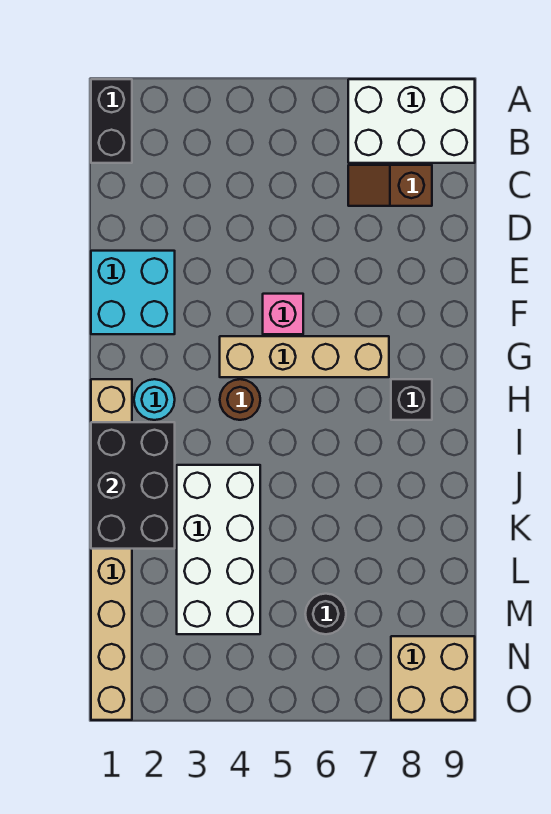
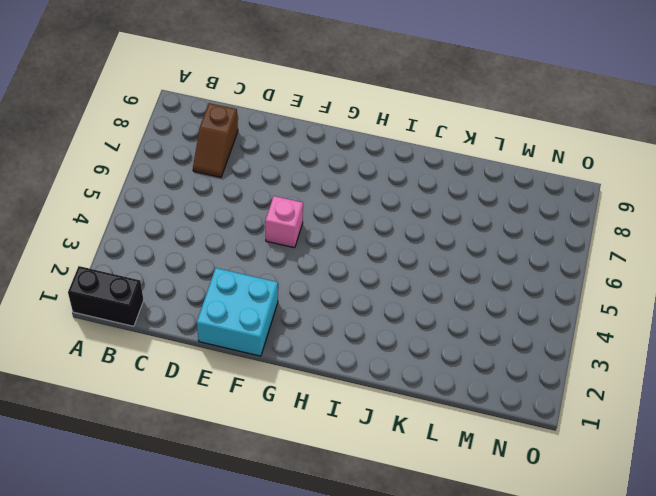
none -> white brick A7:B9 level 1
none -> tan brick G4:G7 level 1
none -> tan brick H1:O1 level 1

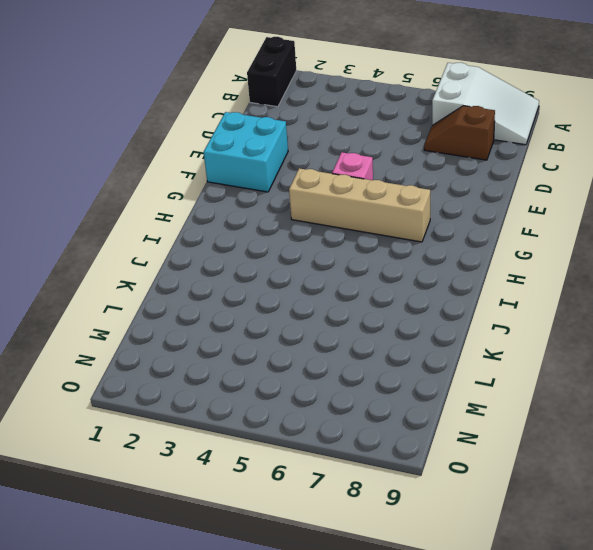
white slope A7:B9 level 1 top 7 -> white brick A7:B9 level 1
none -> tan brick H1:O1 level 1
none -> cyan round brick H2 level 1
none -> brown round brick H4 level 1

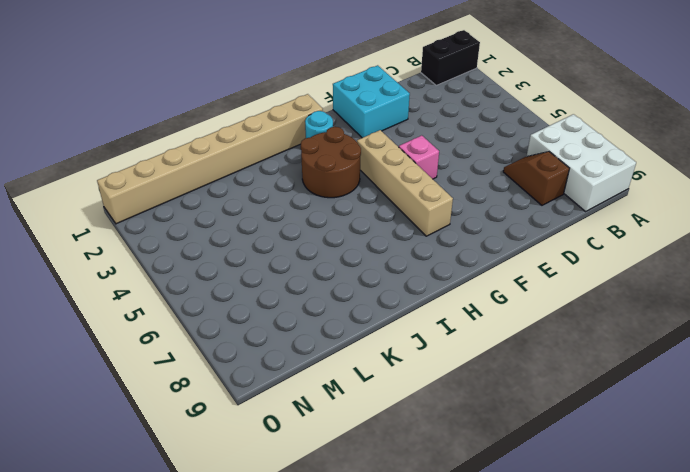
brown round brick H3:I4 level 1 -> brown round brick H4 level 1
none -> black brick H8 level 1
none -> white brick J3:M4 level 1
none -> black round brick M6 level 1

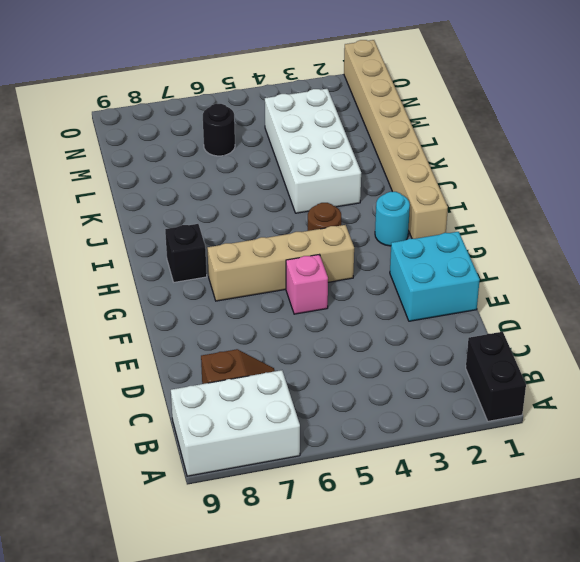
none -> tan brick N8:O9 level 1
none -> black brick I1:K2 level 2

